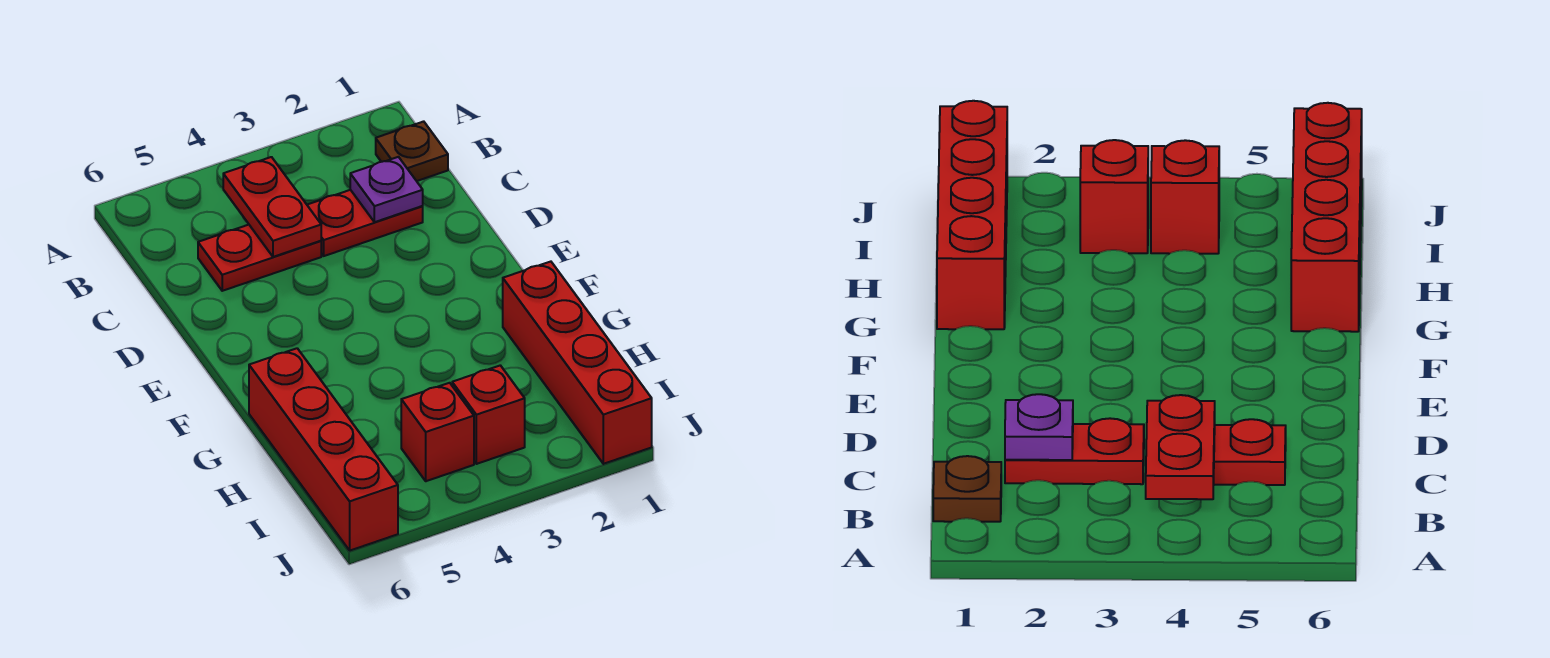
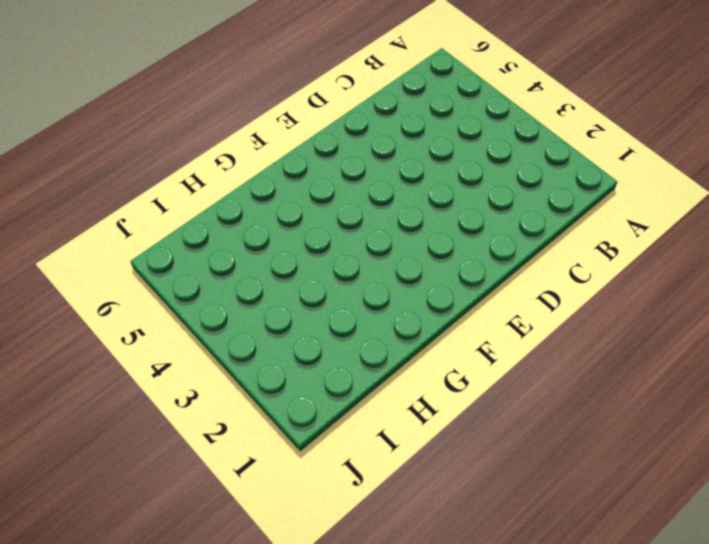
none -> brown plate B1 level 1
none -> red plate C2:C3 level 1

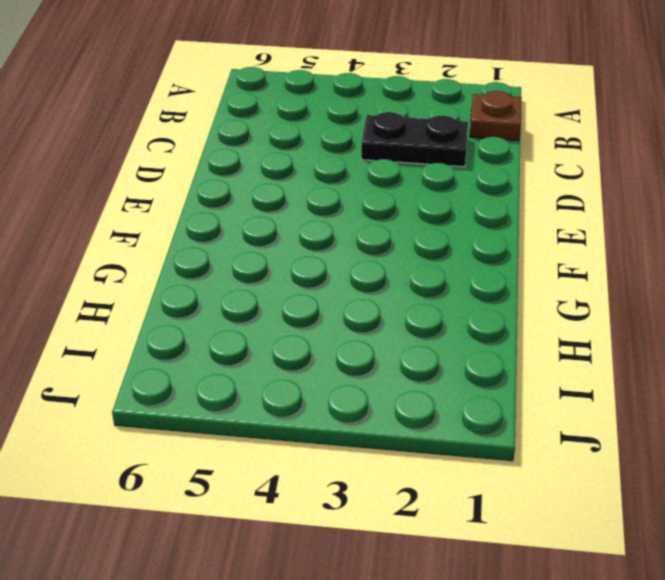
black plate C2:C3 level 1 -> red plate C2:C3 level 1
none -> red plate C4:C5 level 1
none -> red brick G1:J1 level 1

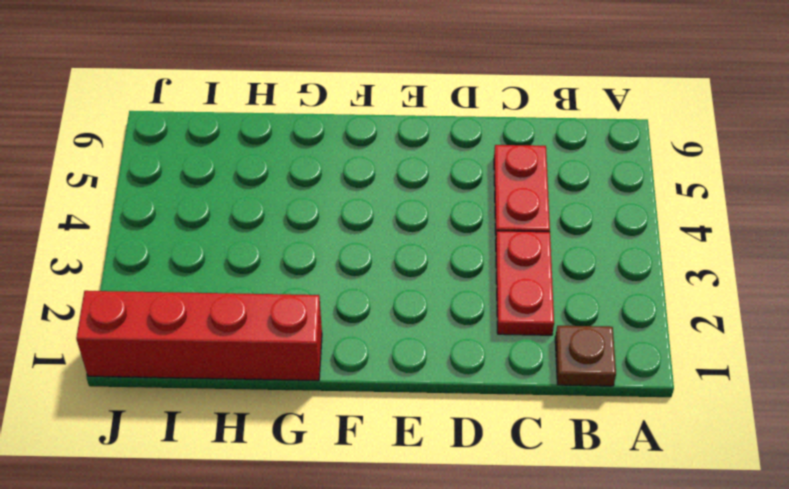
none -> red brick G6:J6 level 1
none -> red brick I3 level 1

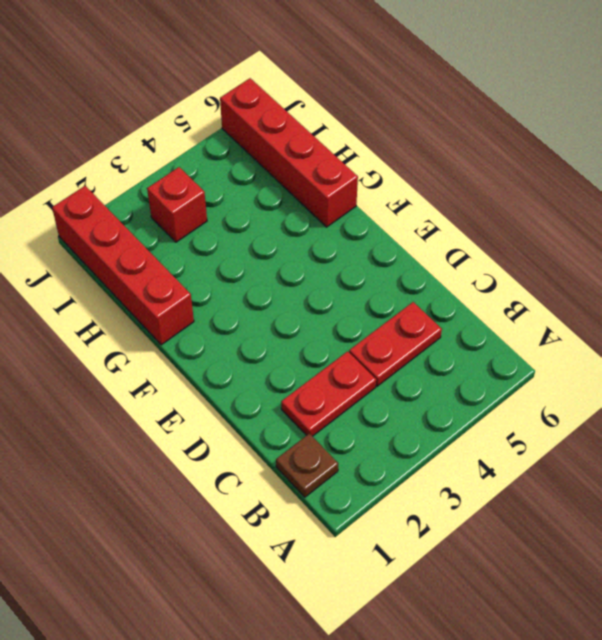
none -> red brick I4 level 1
none -> red plate B4:C4 level 2

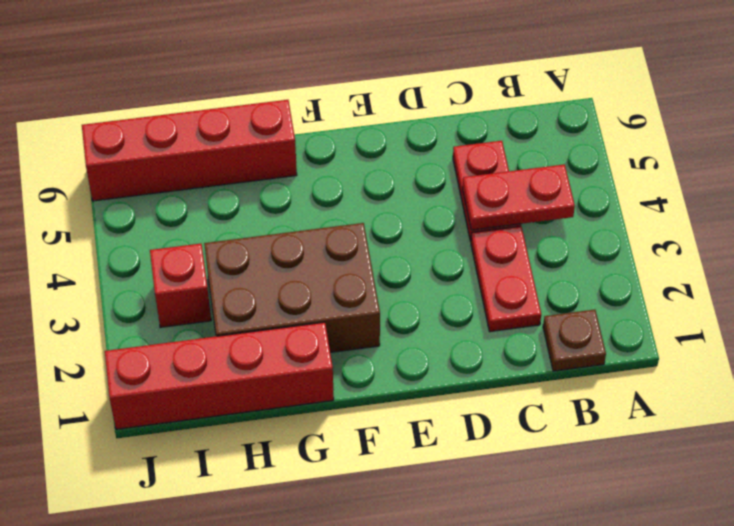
brown brick F2:H3 level 1 -> none
none -> red brick I4 level 1
none -> purple plate C2 level 2

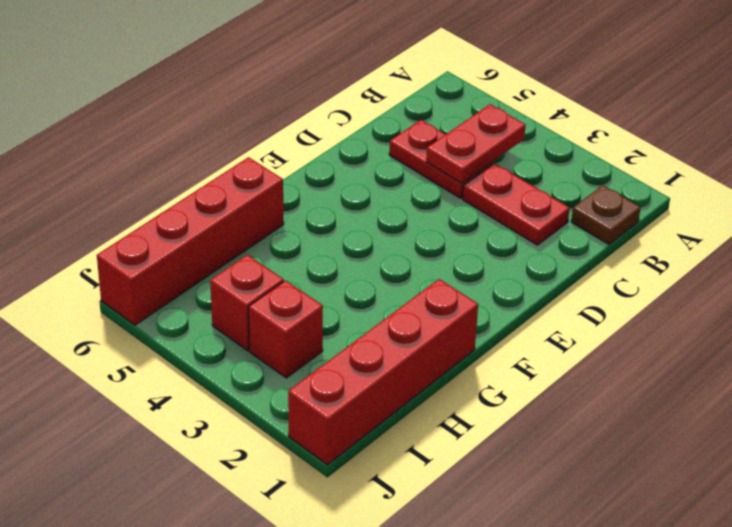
none -> purple plate C2 level 2

